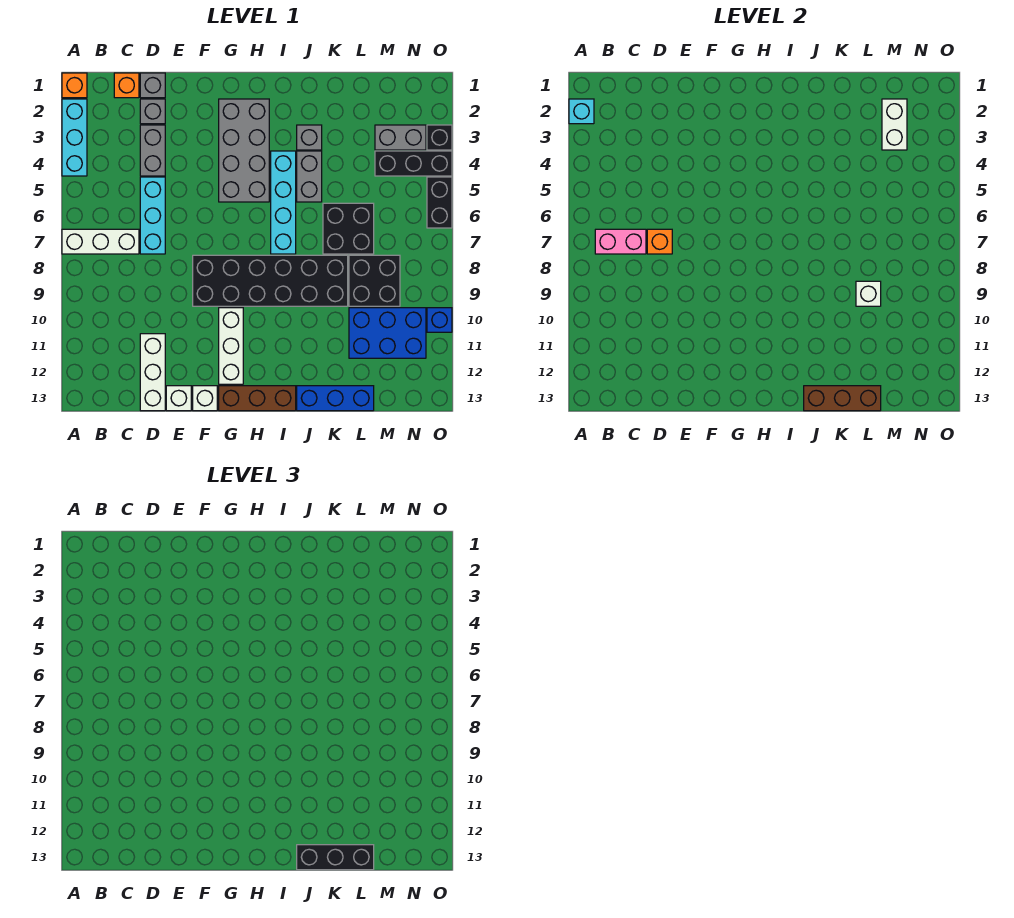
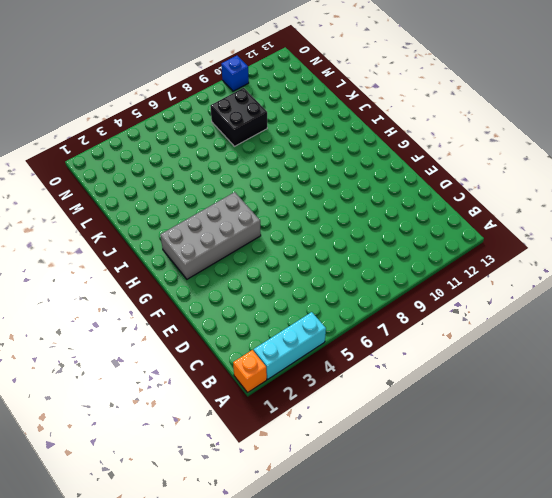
none -> white brick A7:C7 level 1
none -> orange brick C1 level 1
none -> grey brick D1 level 1
none -> grey brick D2 level 1

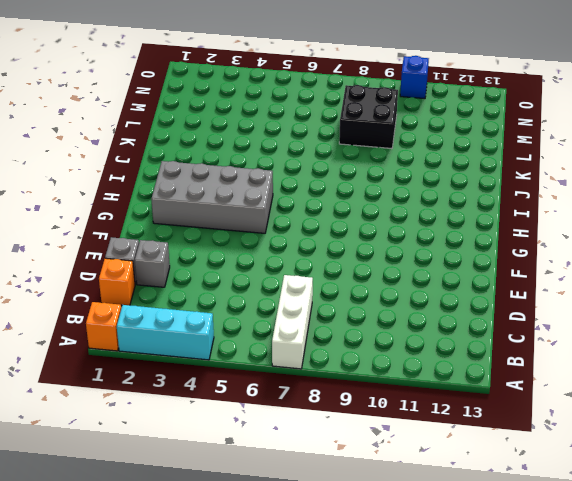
none -> grey brick D3:D4 level 1
none -> cyan brick D5:D7 level 1
none -> white brick D11:D13 level 1
none -> white brick E13 level 1

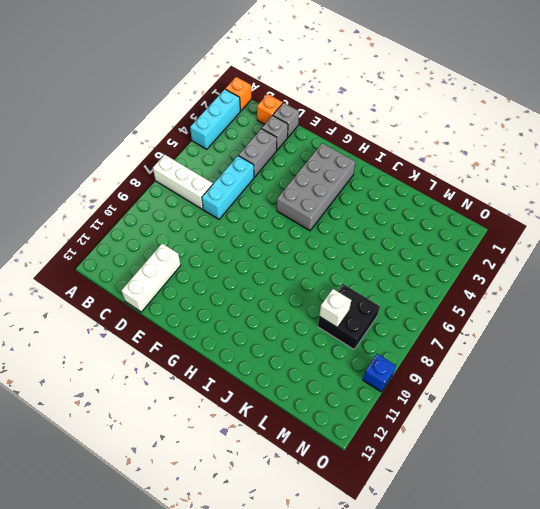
none -> white brick E13 level 1
none -> black brick F8:K9 level 1
none -> white brick F13 level 1
none -> white brick G10:G12 level 1

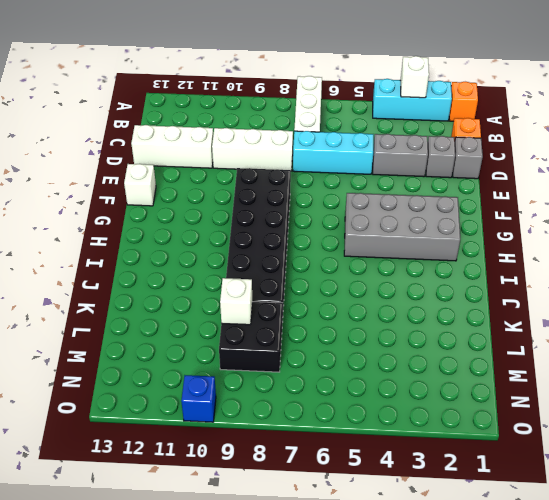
white brick A3 level 2 -> white brick E13 level 1
white brick D8:D10 level 1 -> white brick G10:G12 level 1
none -> brown brick G13:I13 level 1
none -> cyan brick I4:I7 level 1
none -> grey brick J3 level 1
none -> grey brick J4:J5 level 1

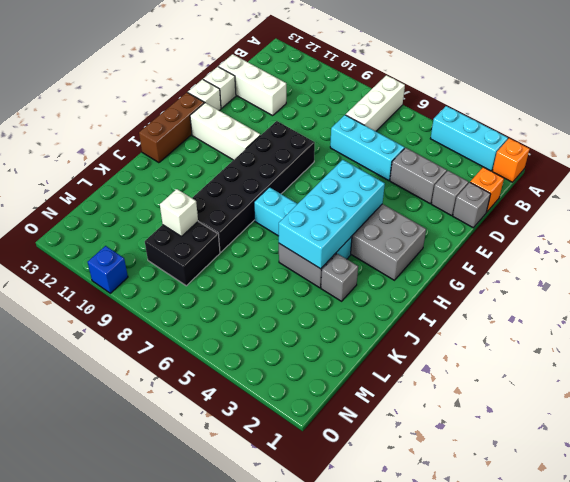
cyan brick G4:J5 level 2 -> none
none -> blue brick J13:L13 level 1
none -> black brick K6:L7 level 1
none -> blue brick L10:N11 level 1
none -> grey brick M3:N3 level 1

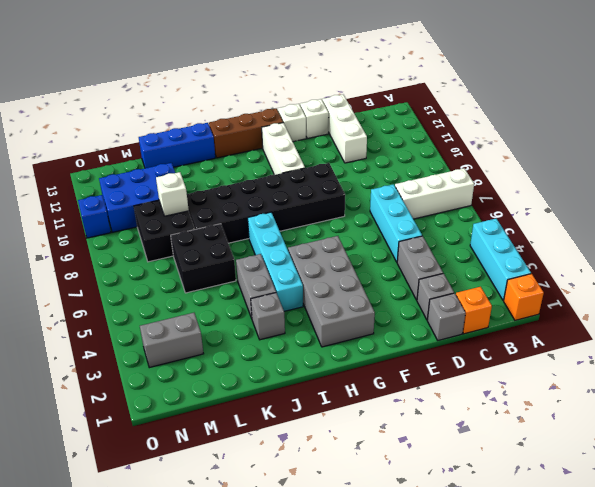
none -> black brick M4:O4 level 1
none -> black brick O3 level 1
none -> black brick O5:O6 level 1
none -> cyan brick A2 level 2

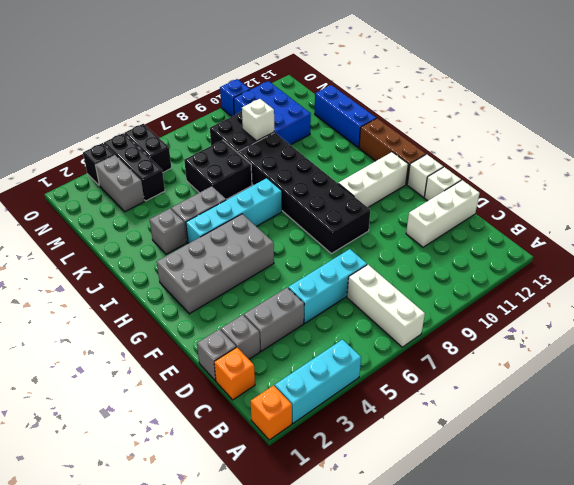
black brick N5:O5 level 1 -> black brick O5:O6 level 1
none -> cyan brick A2 level 2
none -> pink brick B7:C7 level 2
none -> orange brick D7 level 2
none -> brown brick J13:L13 level 2

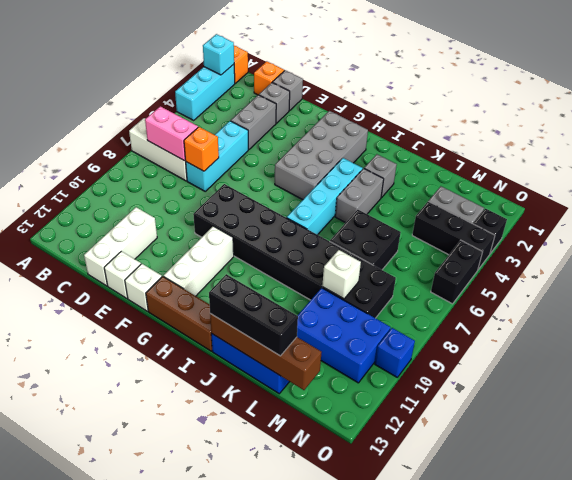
brown brick J13:M13 level 2 -> brown brick J13:L13 level 2
none -> white brick M2:M3 level 2

